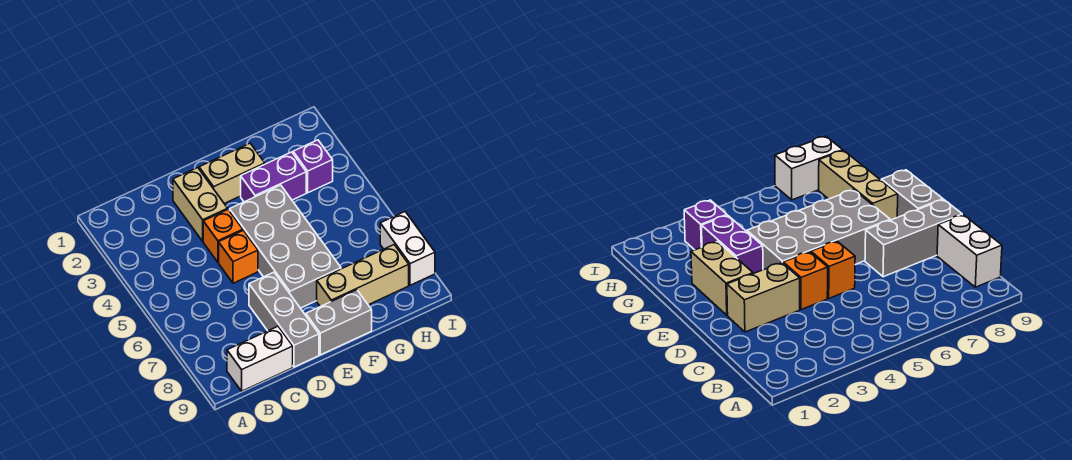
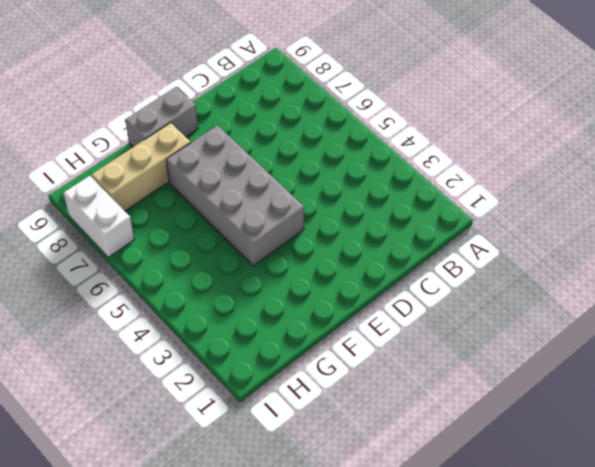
none -> white brick B9:C9 level 1
none -> tan brick D2:D3 level 1
none -> orange brick D4 level 1

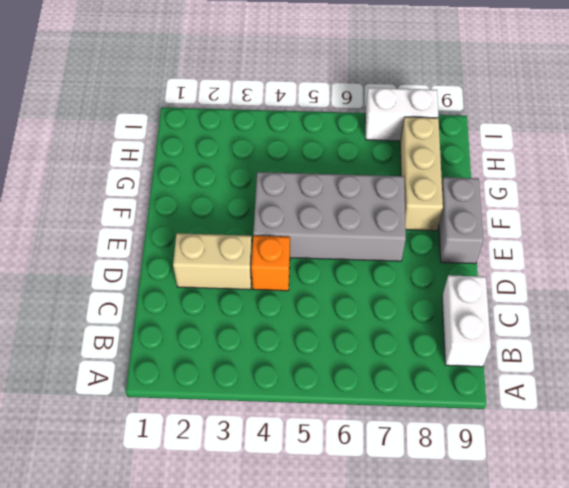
none -> orange brick D5 level 1
none -> grey brick D7:D9 level 1
none -> tan brick E2:F2 level 1

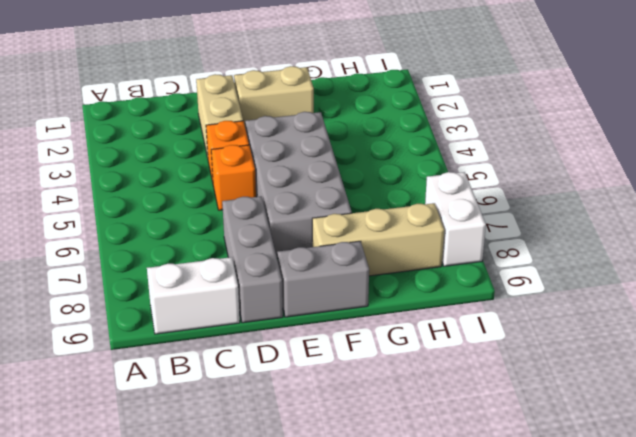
none -> purple brick F3:G3 level 1
none -> purple brick H3 level 1

